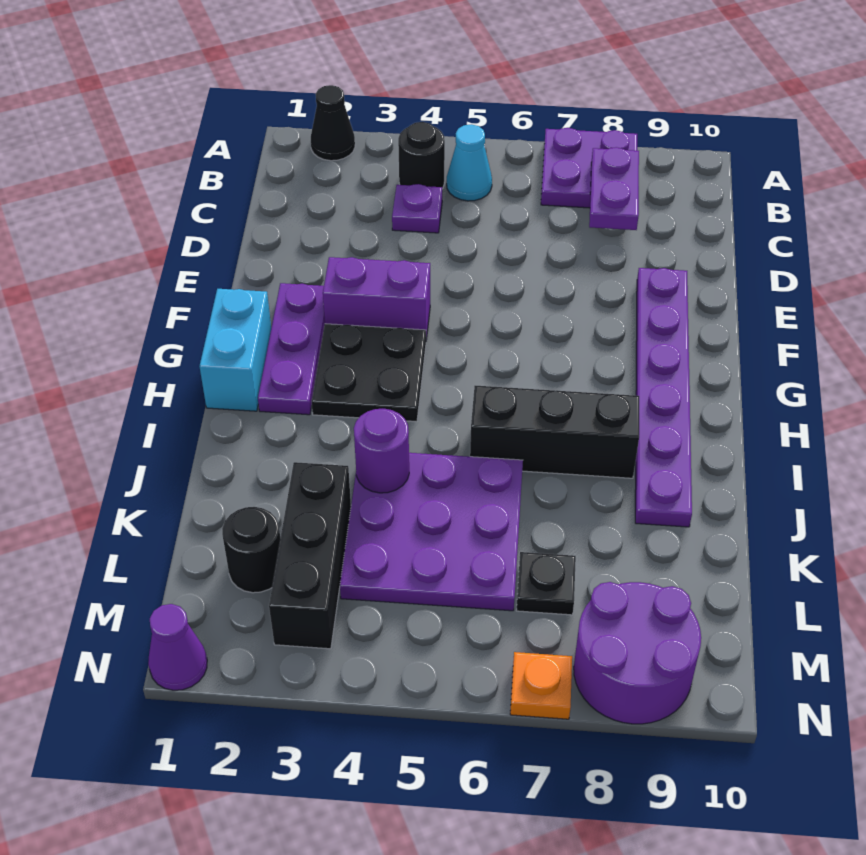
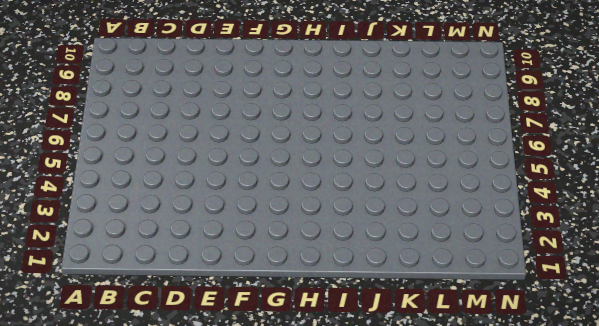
none -> black cone A2 level 1
none -> purple plate A7:B8 level 1
none -> black round brick B4 level 1

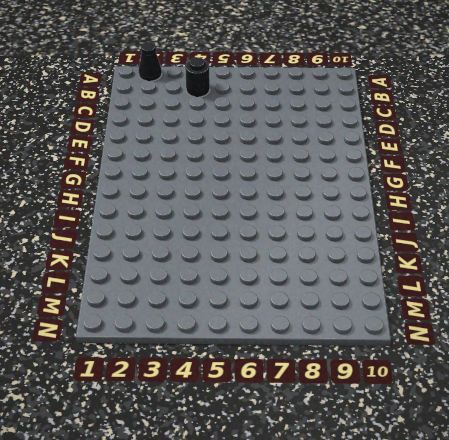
none -> purple plate A7:B8 level 1
none -> cyan cone B5 level 1
none -> purple plate C4 level 1

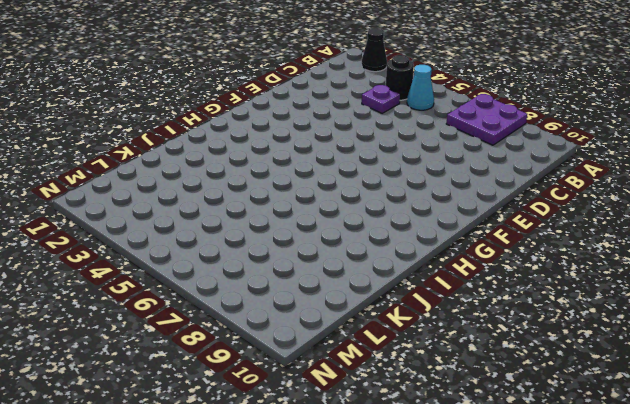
none -> purple plate E9:J9 level 1
none -> purple plate F2:H2 level 1
none -> purple brick F3:F4 level 1

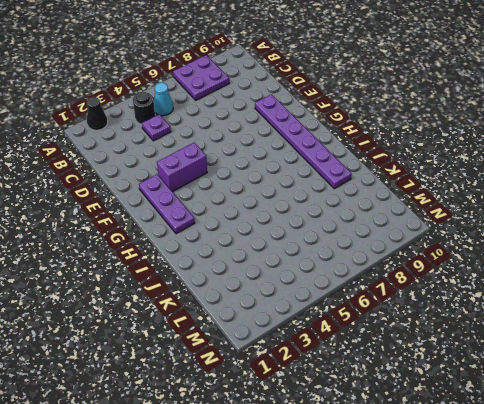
none -> cyan brick G1:H1 level 1
none -> black plate G3:H4 level 1
none -> black brick I6:I8 level 1

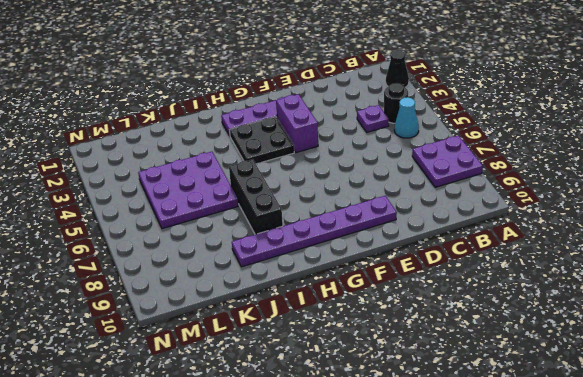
none -> cyan brick G1:H1 level 1
none -> black brick K3:M3 level 1
none -> black round brick L2 level 1

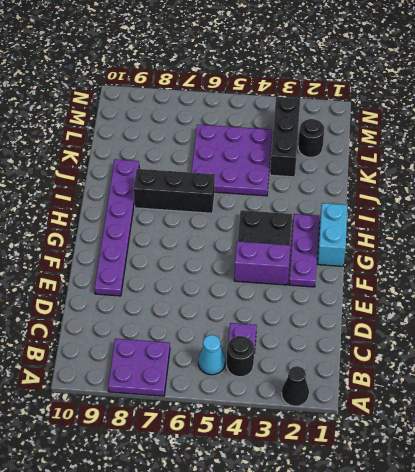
none -> black plate L7 level 1
none -> purple round brick M8:N9 level 1
none -> purple cone N1 level 1

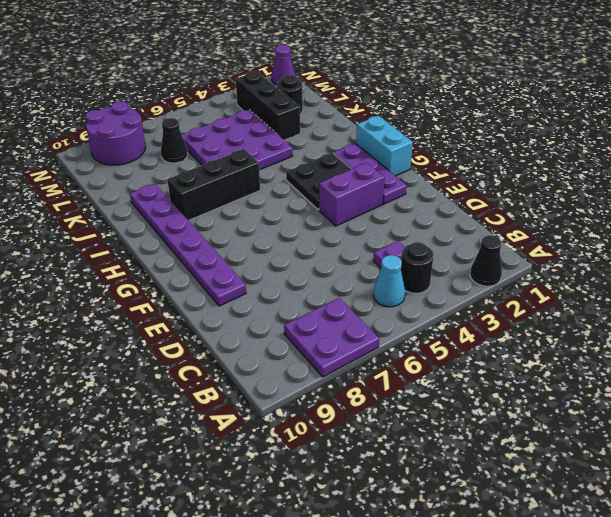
black cone L7 level 1 -> black plate L7 level 1
none -> orange plate N7 level 1
none -> purple plate B8:C8 level 2
none -> purple round brick J4 level 2

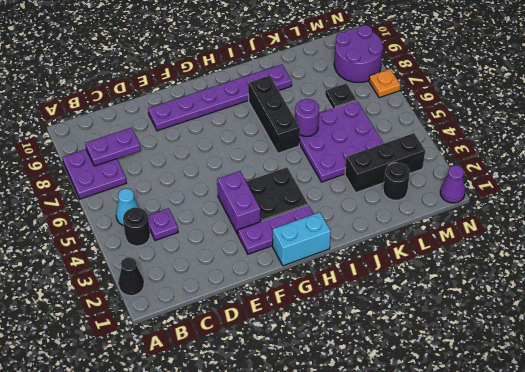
purple round brick J6 level 2 -> purple round brick J4 level 2

